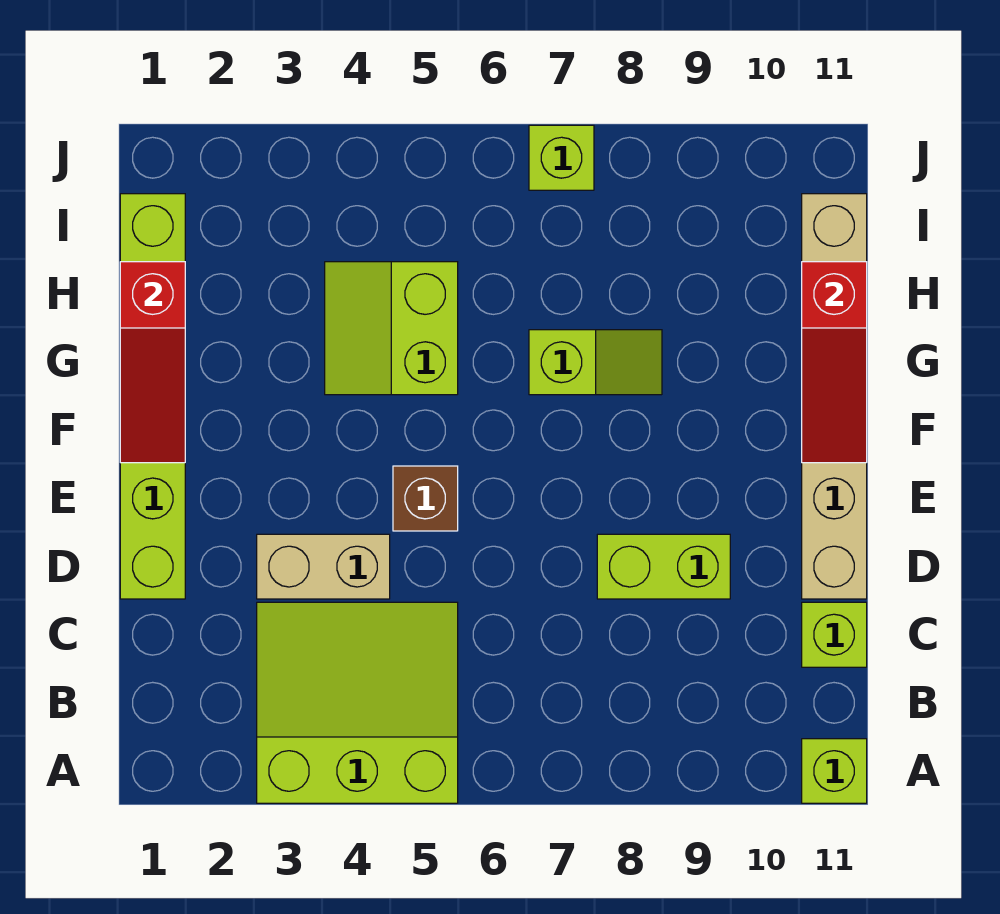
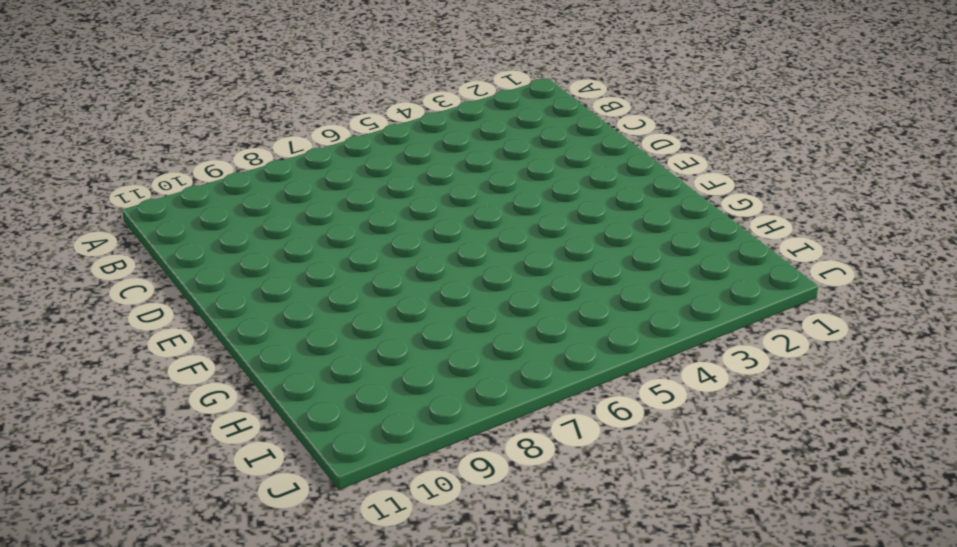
none -> lime slope A3:C5 level 1 top A
none -> lime brick A11 level 1
none -> lime brick C11 level 1

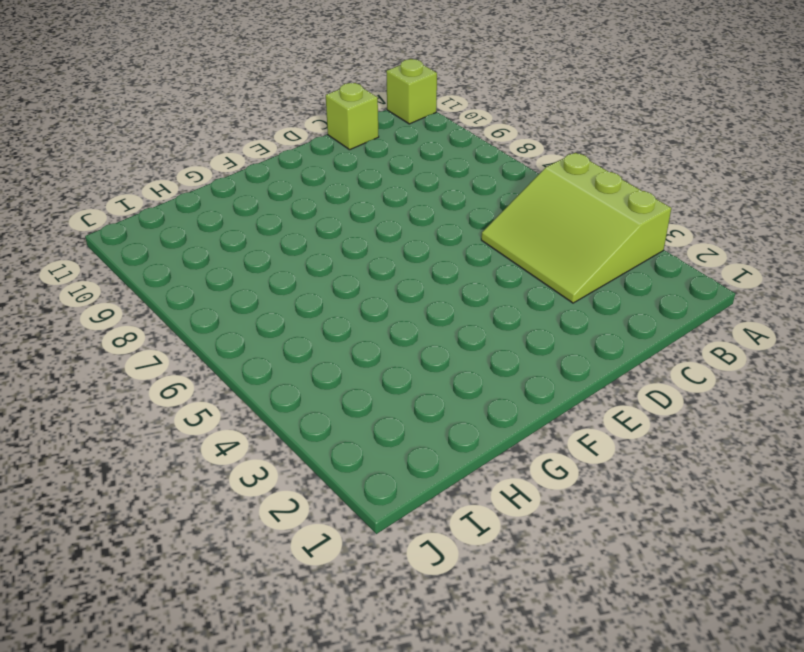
none -> lime brick D1:I1 level 1
none -> tan brick D3:D4 level 1
none -> lime brick D8:D9 level 1

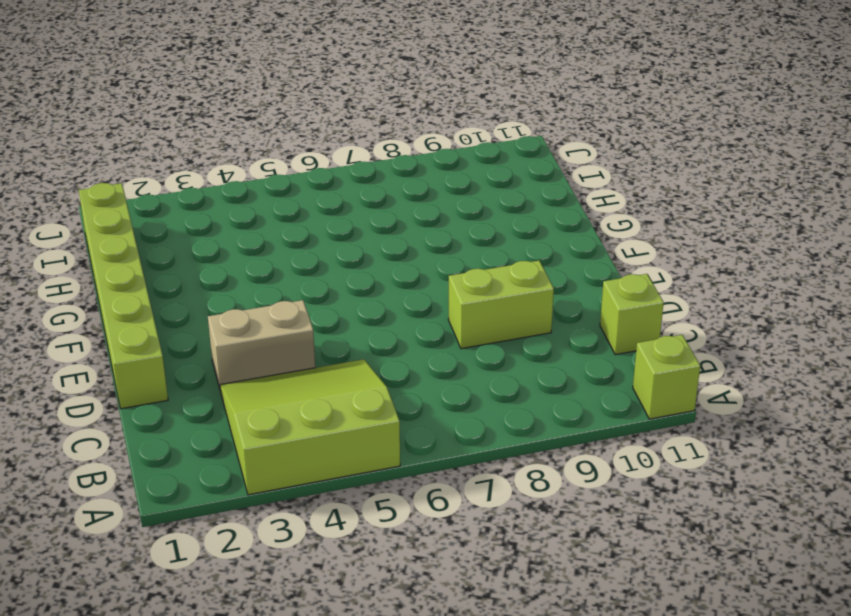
none -> tan brick D11:I11 level 1
none -> brown brick E5 level 1
none -> lime slope G4:H5 level 1 top 5

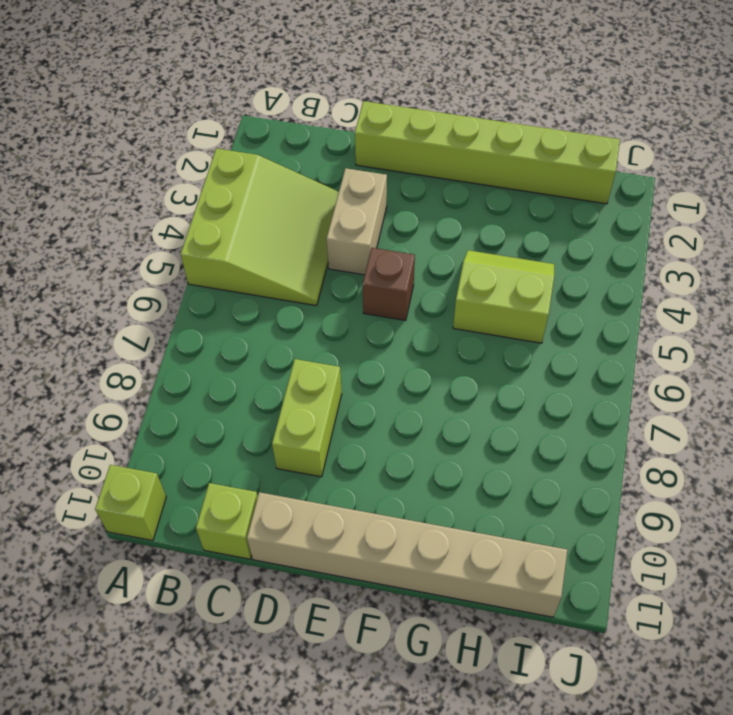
none -> lime slope G7:G8 level 1 top 7
none -> lime brick J7 level 1
none -> red slope F1:H1 level 2 top H

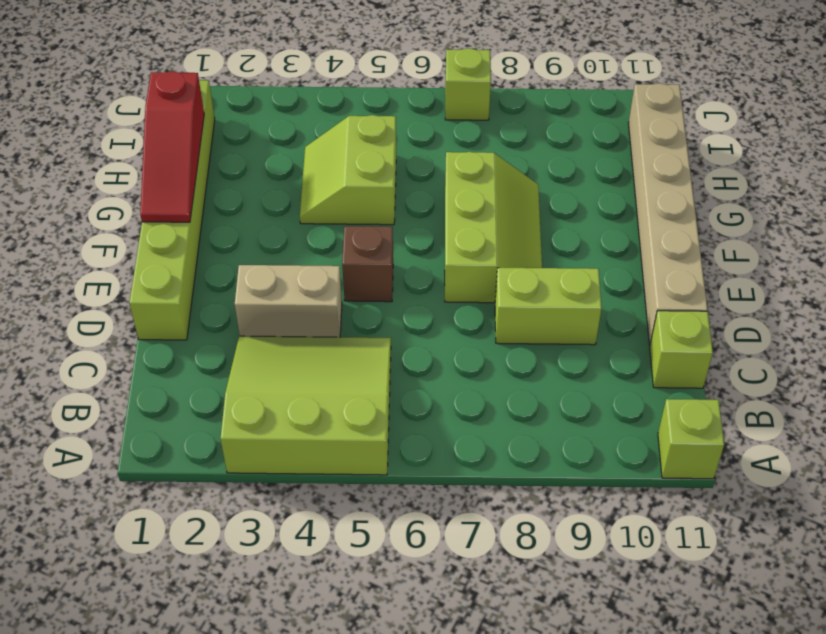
lime slope E7:G8 level 1 top 7 -> lime slope G7:G8 level 1 top 7
none -> red slope F11:H11 level 2 top H

